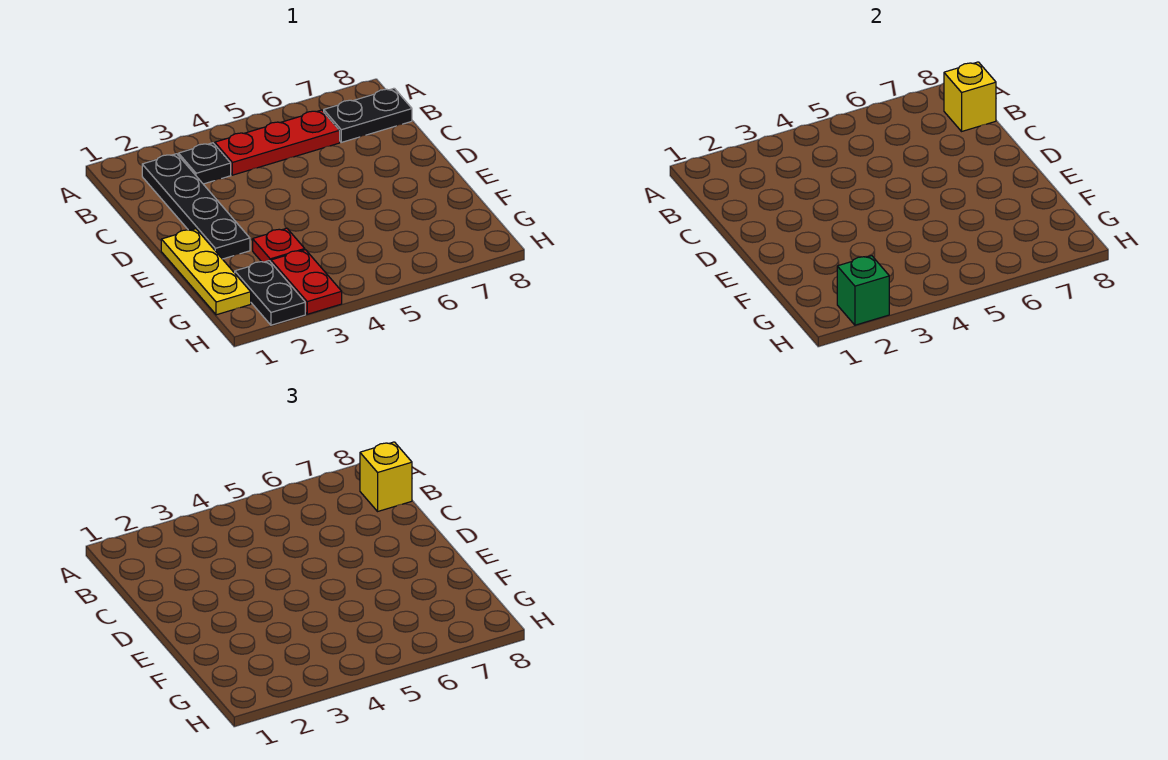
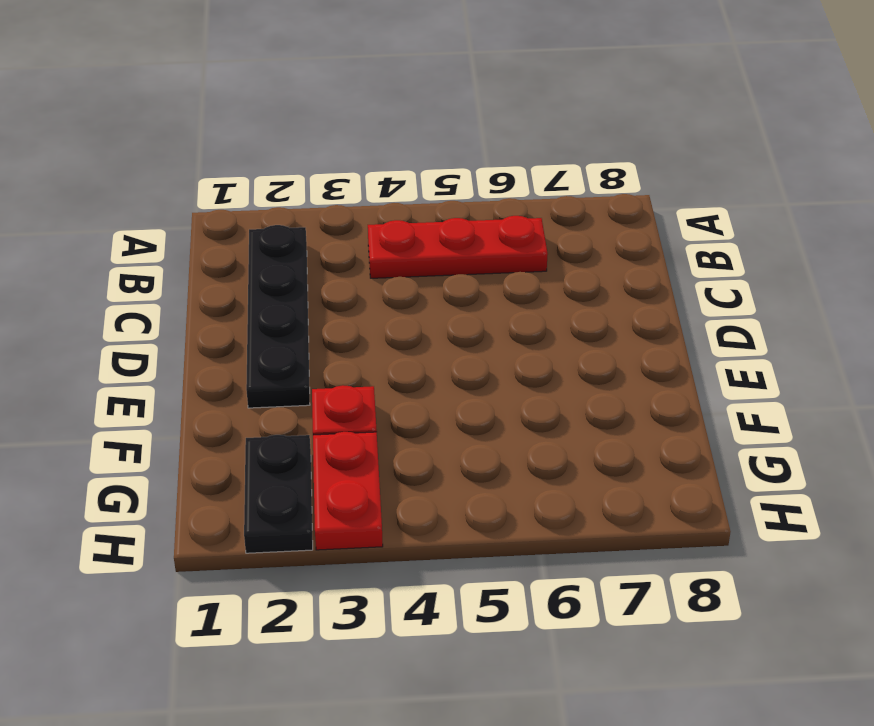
none -> black plate B3 level 1
none -> black plate B7:B8 level 1

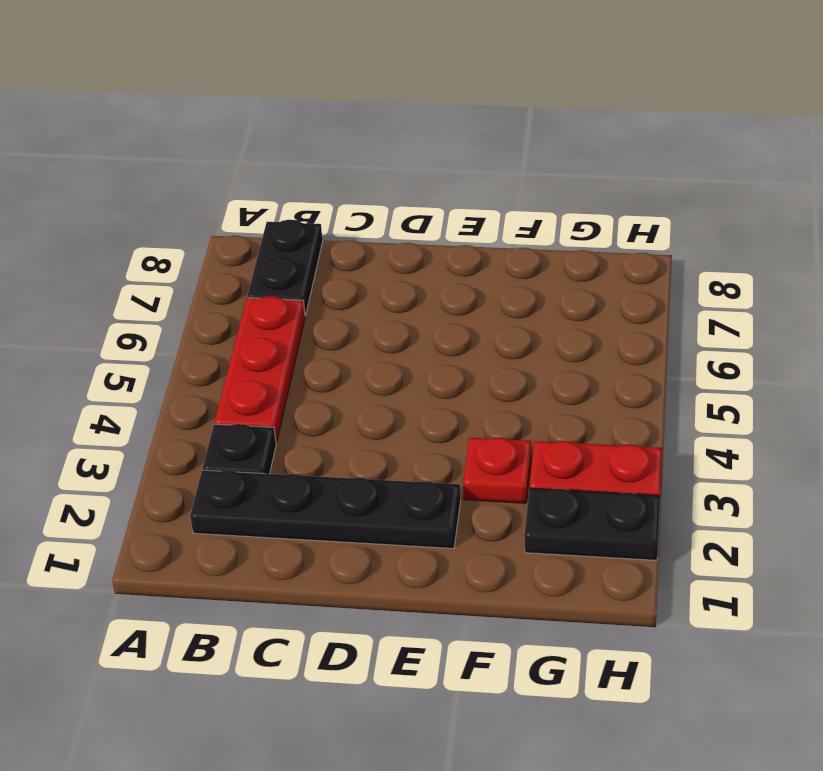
none -> yellow plate E1:G1 level 1
none -> yellow brick B8 level 2

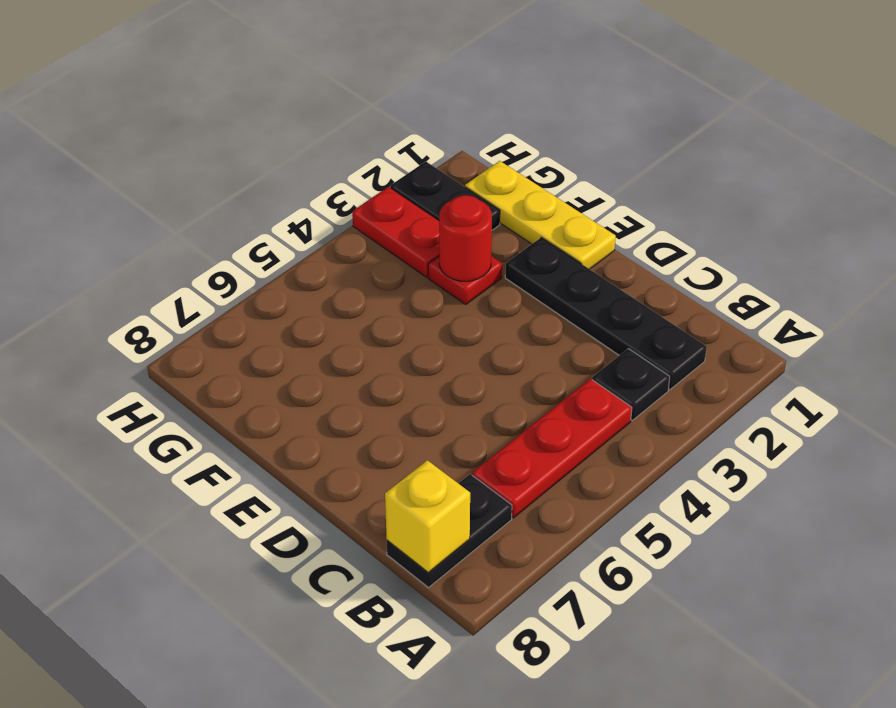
red round brick F3 level 2 -> none
none -> green brick H2 level 2
none -> yellow brick B8 level 3

